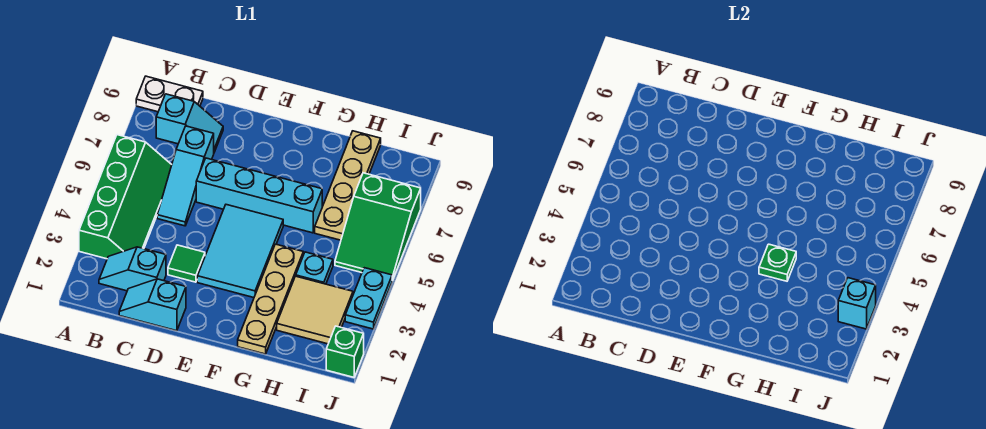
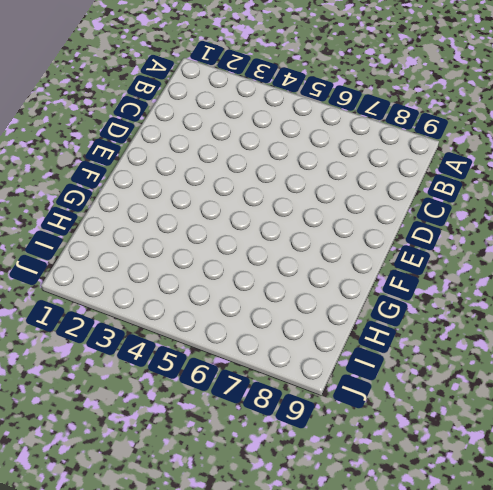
none -> green slope A3:B6 level 1 top A
none -> white plate A9:B9 level 1
none -> cyan slope B2:C2 level 1 top C

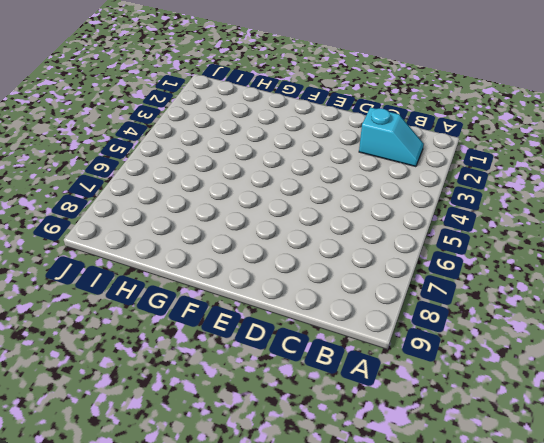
none -> green slope A3:B6 level 1 top A
none -> white plate A9:B9 level 1
none -> cyan slope B8:C8 level 1 top B

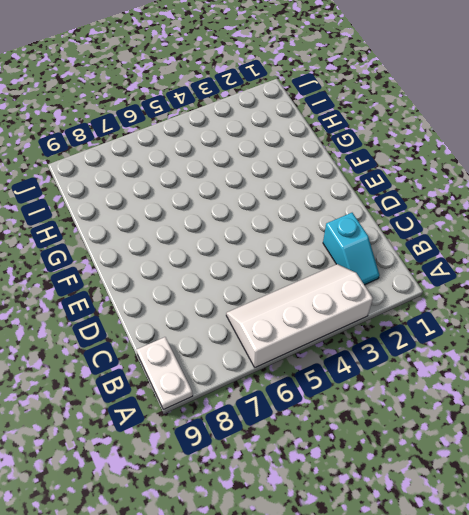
white slope A3:B6 level 1 top A -> green slope A3:B6 level 1 top A
none -> cyan slope B8:C8 level 1 top B
none -> cyan slope C1:D1 level 1 top D
none -> cyan slope C5:C7 level 1 top 7

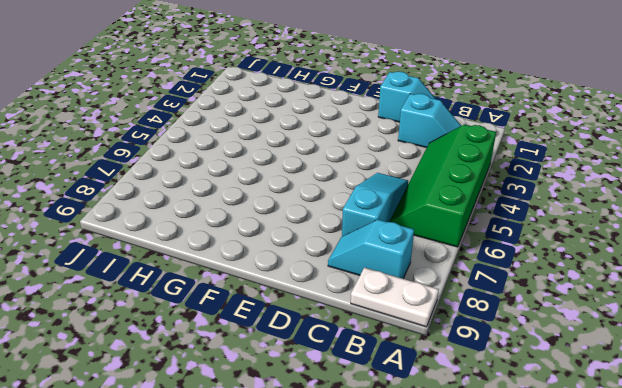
none -> green tile D3 level 1
none -> cyan brick D6:G6 level 1
none -> cyan tile E3:F5 level 1

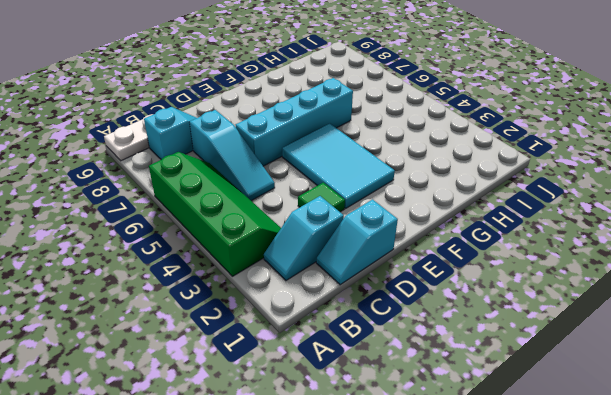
none -> tan plate G1:G4 level 1
none -> tan tile H2:I3 level 1
none -> cyan plate H4 level 1

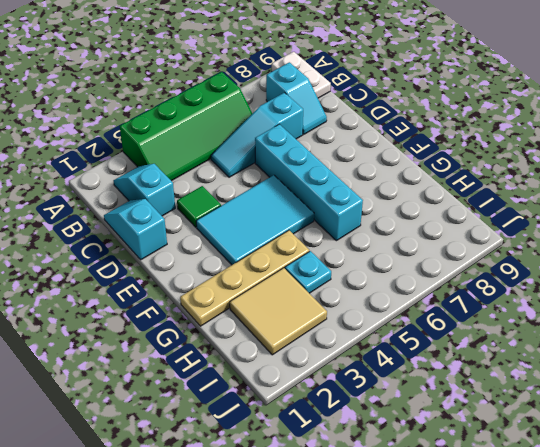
none -> tan plate H6:H9 level 1
none -> green slope I5:J7 level 1 top 7
none -> green brick J1 level 1

